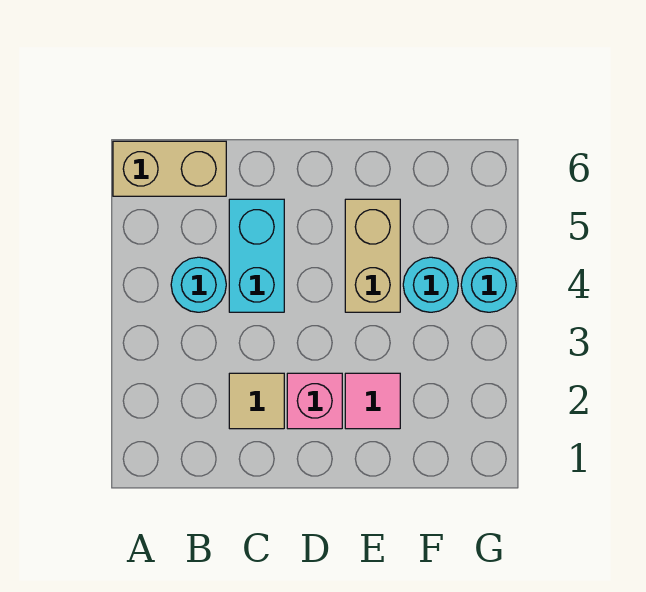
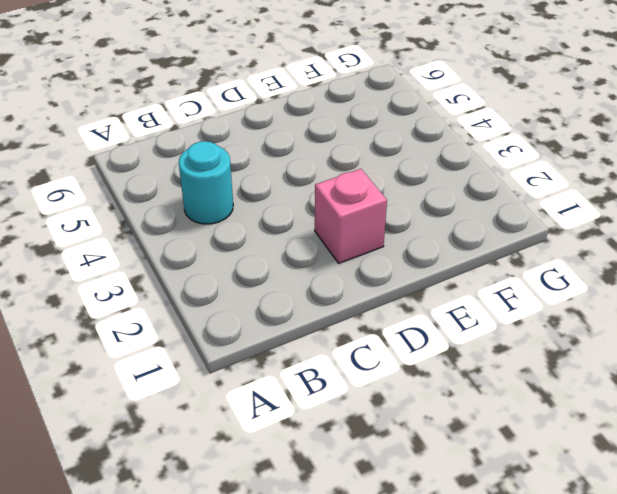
none -> tan brick A6:B6 level 1
none -> tan tile C2 level 1

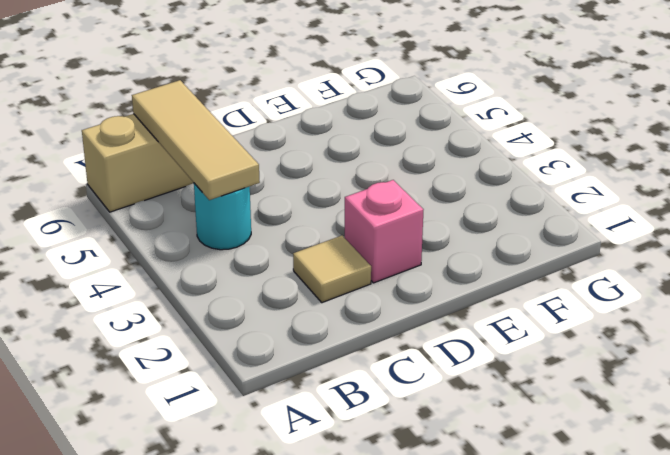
tan tile B4:B6 level 2 -> none
none -> cyan brick C4:C5 level 1
none -> pink tile E2 level 1

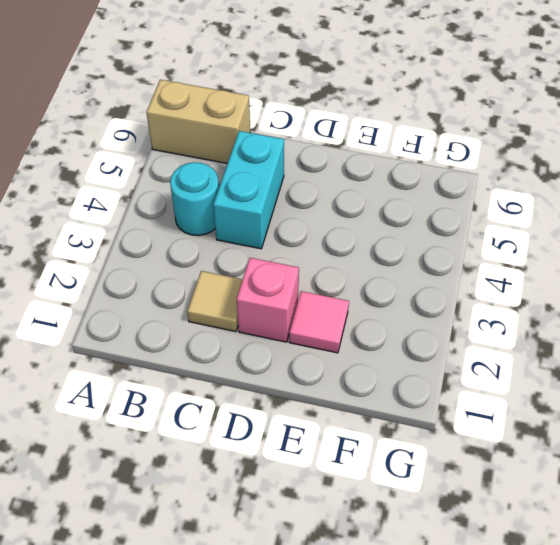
none -> tan brick E4:E5 level 1
none -> cyan round brick F4 level 1

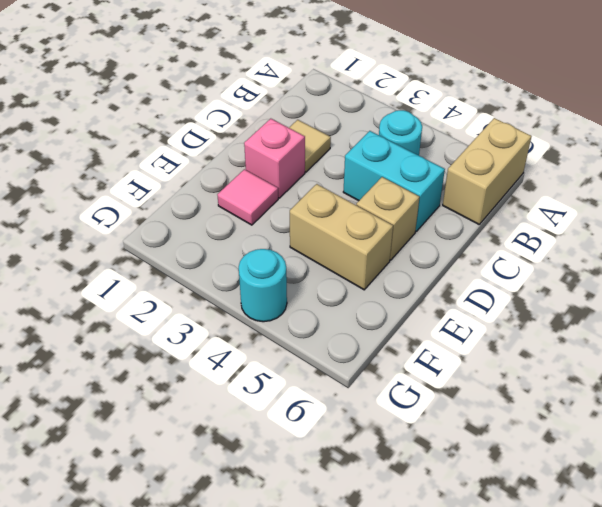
tan brick D5 level 1 -> none
none -> cyan round brick F4 level 1

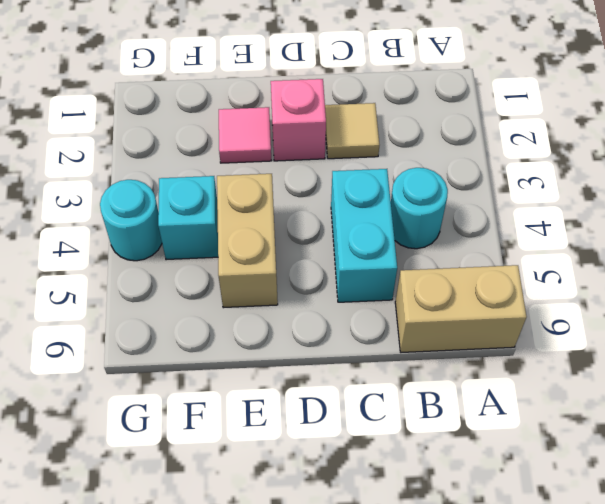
cyan brick F4 level 1 -> cyan round brick F4 level 1

